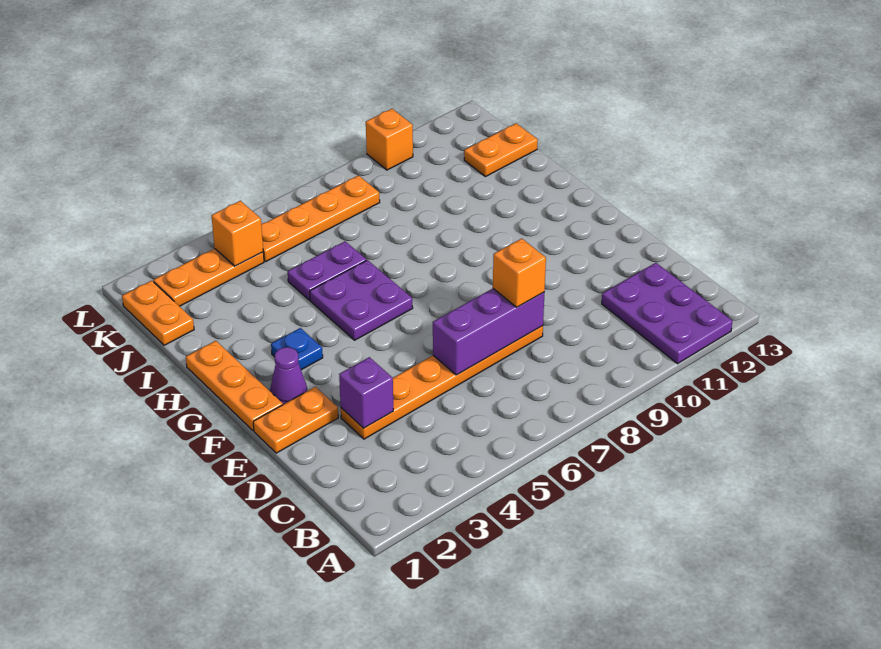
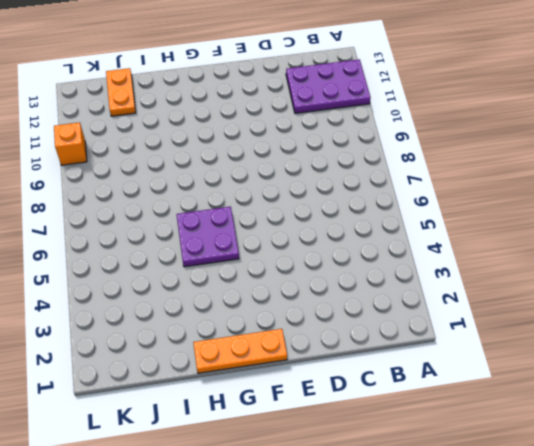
none -> orange plate D3:D8 level 1
none -> orange plate E1:E2 level 1
none -> purple cone F2 level 1

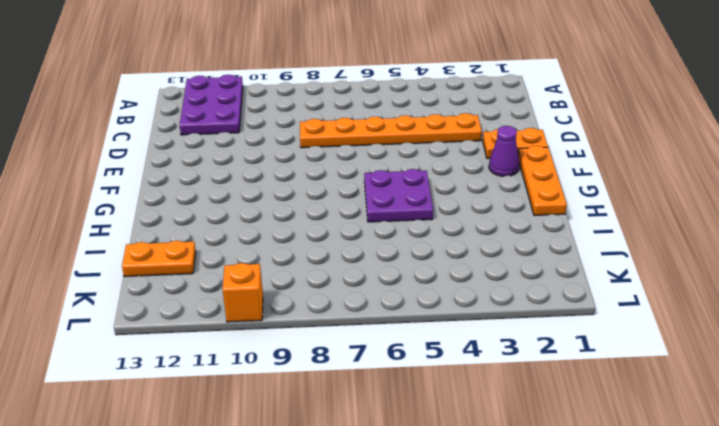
none -> blue plate G3 level 1
none -> purple plate I5:I6 level 1
none -> orange plate J1:K1 level 1

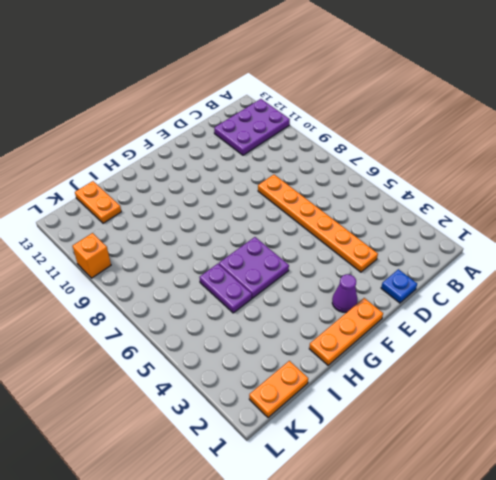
blue plate D1 level 1 -> blue plate G3 level 1
none -> orange plate E1:E2 level 1
none -> orange plate K2:K4 level 1
none -> orange plate K5:K8 level 1

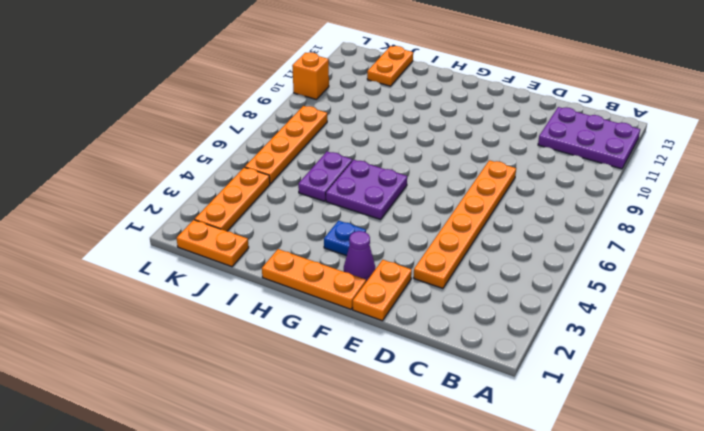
none -> purple brick D3 level 2
none -> purple brick D6:D8 level 2
none -> orange brick K4 level 2

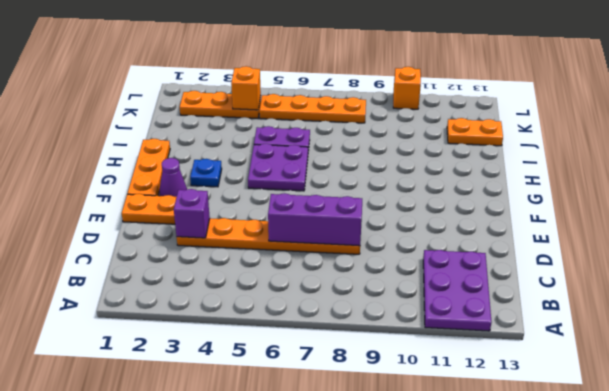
none -> orange plate J1:K1 level 1
none -> orange brick D8 level 3

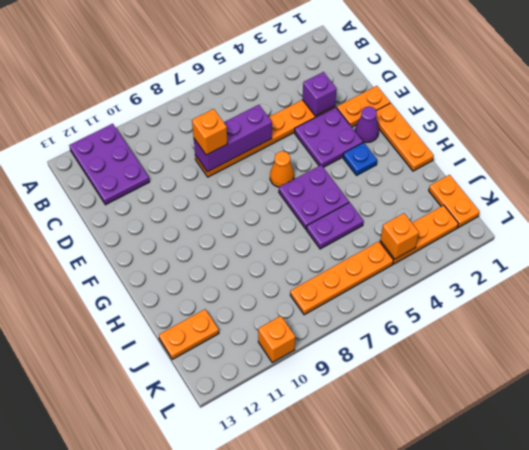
purple plate E3:F4 level 1 -> none
orange cone F6 level 1 -> none

